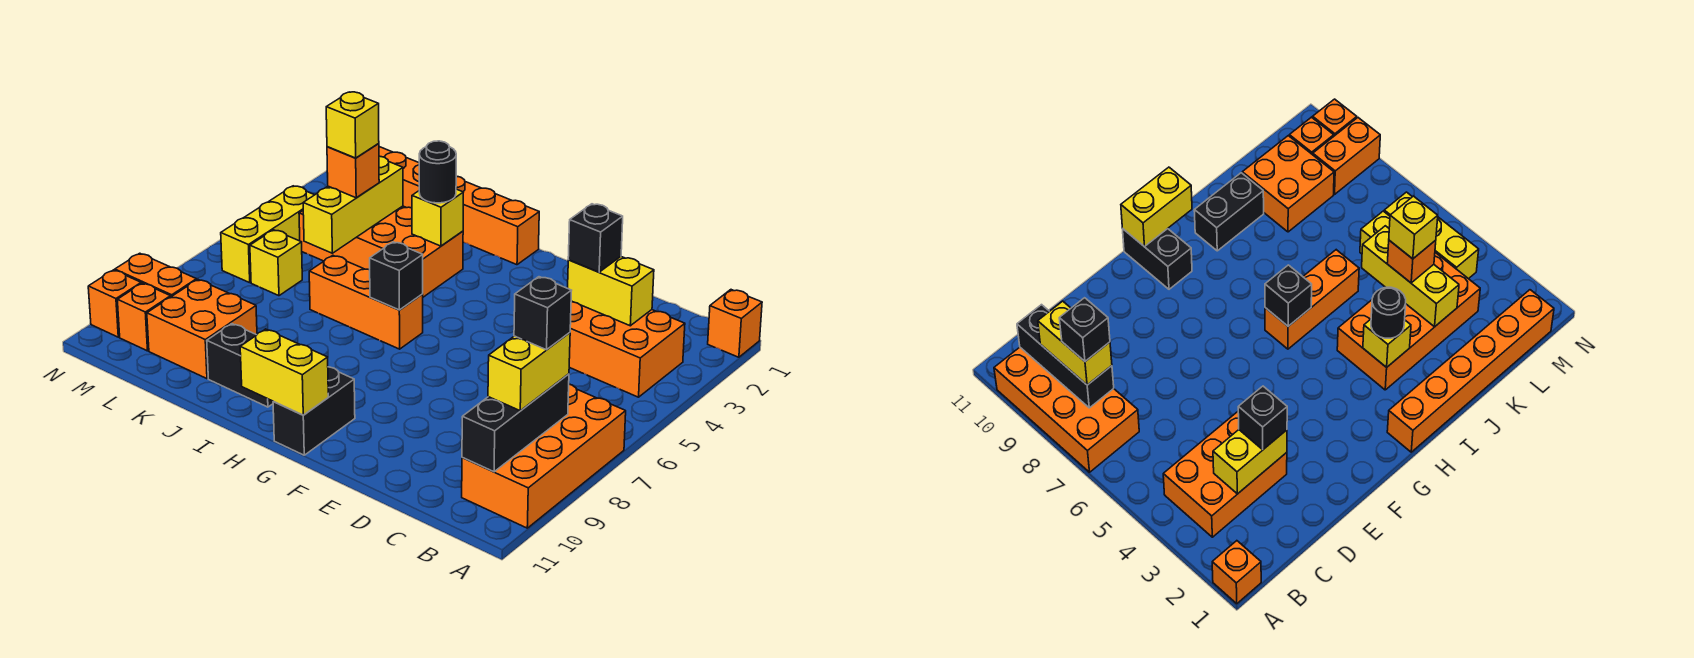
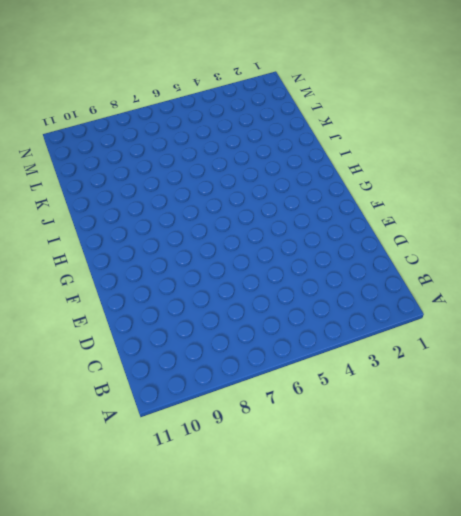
none -> orange brick A1 level 1
none -> orange brick A7:B10 level 1
none -> orange brick B3:D4 level 1

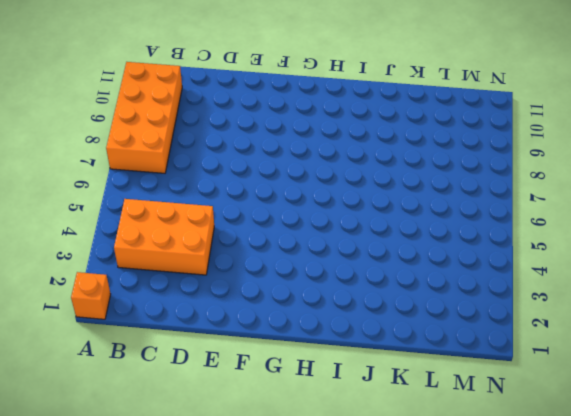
none -> black brick G10:G11 level 1
none -> orange brick H1:M1 level 1
none -> orange brick H6:J6 level 1

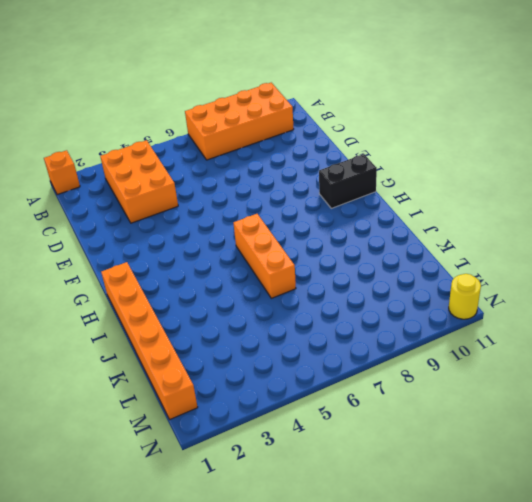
yellow round brick N11 level 1 -> none
none -> orange brick I3:L4 level 1
none -> black brick I10:J10 level 1
none -> orange brick K9:L10 level 1

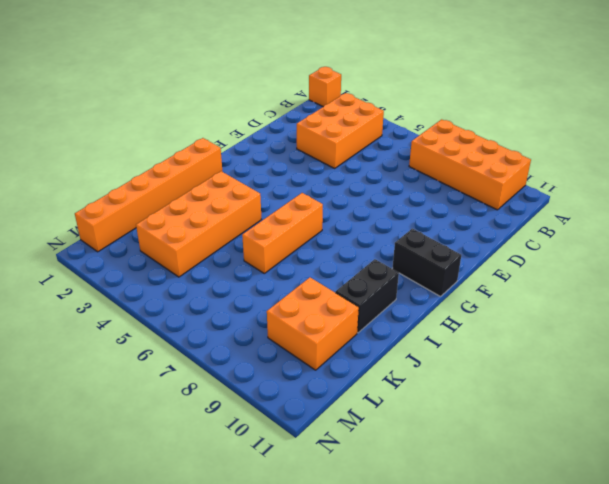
none -> yellow brick L6 level 1
none -> yellow brick M4:M6 level 1
none -> orange brick M9:N9 level 1

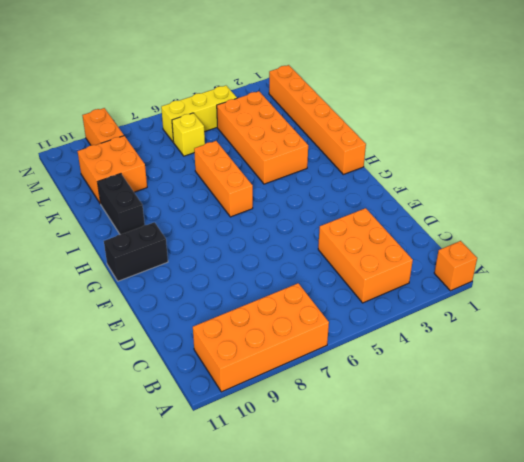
none -> orange brick M10 level 1
none -> orange brick N10 level 1
none -> black brick B8:B10 level 2

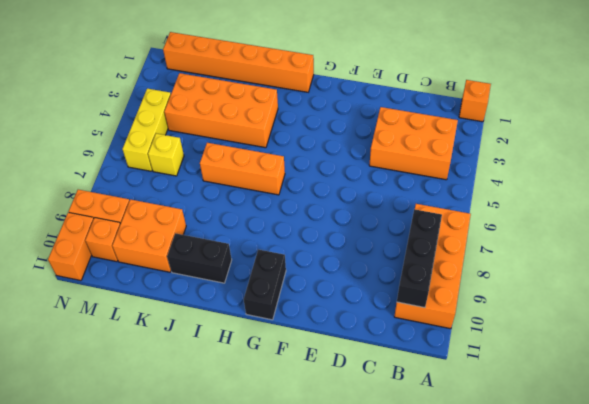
orange brick N10:N11 level 1 -> orange brick N10 level 1
none -> yellow brick C3:D3 level 2
none -> yellow brick G11:H11 level 2
none -> black brick H6 level 2

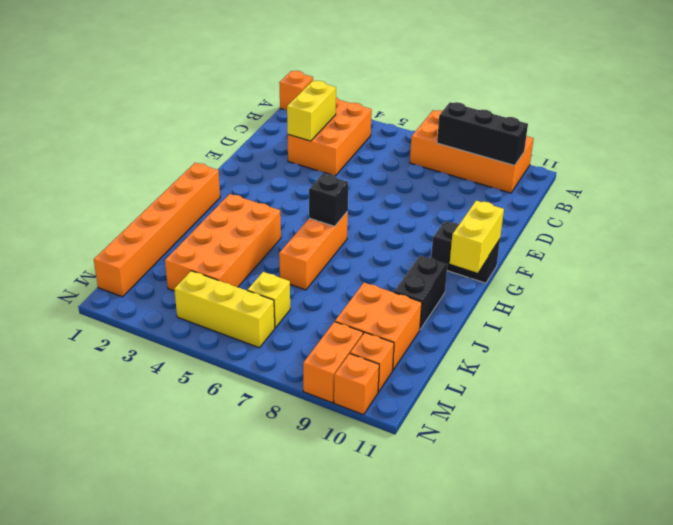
none -> yellow brick I3 level 2
none -> yellow brick K3:K5 level 2
none -> yellow brick B8:B9 level 3

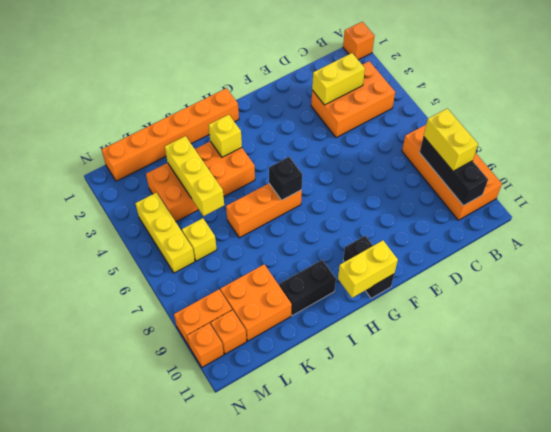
none -> black brick D3 level 3
none -> black round brick I3 level 3
none -> orange brick K4 level 3

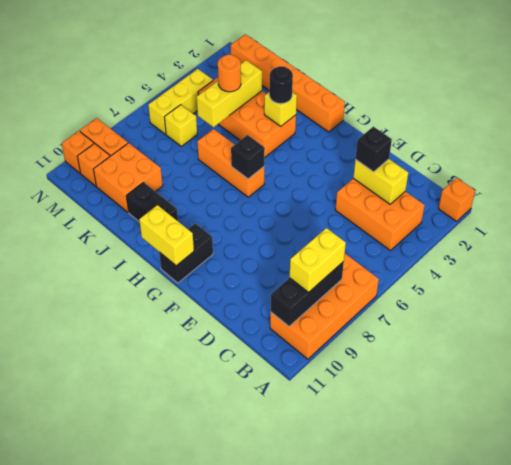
orange round brick K4 level 3 -> orange brick K4 level 3
none -> black brick B8 level 4
none -> yellow brick K4 level 4

